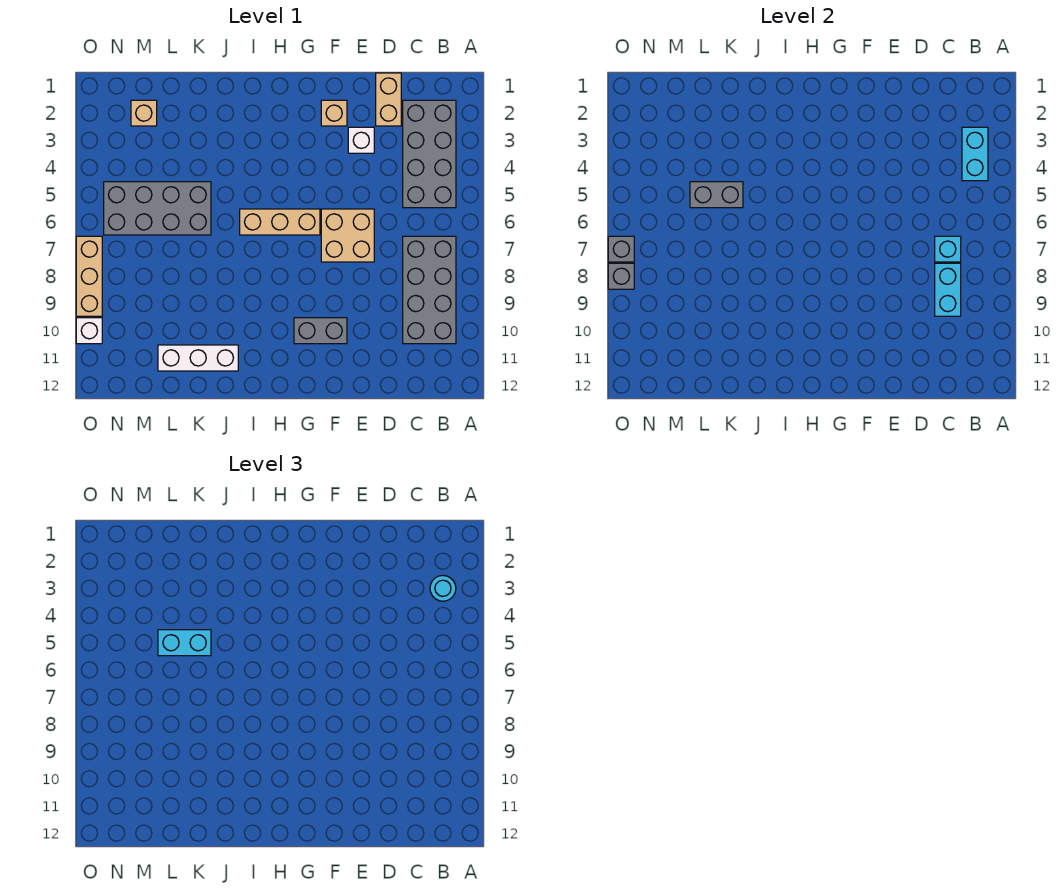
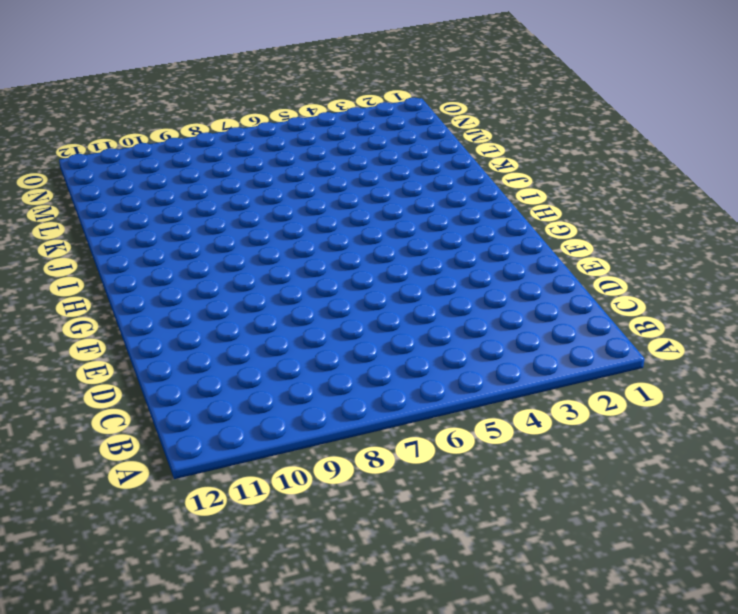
none -> grey brick B2:C5 level 1
none -> grey brick B7:C10 level 1
none -> tan brick D1:D2 level 1

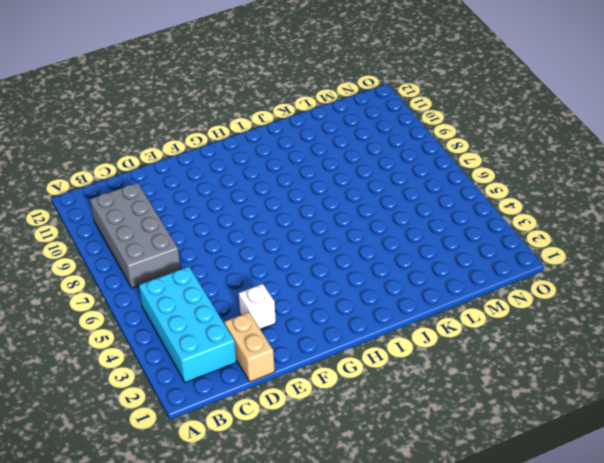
cyan brick B2:C5 level 1 -> grey brick B2:C5 level 1
none -> tan brick E6:F7 level 1
none -> tan brick F2 level 1
none -> grey brick F10:G10 level 1

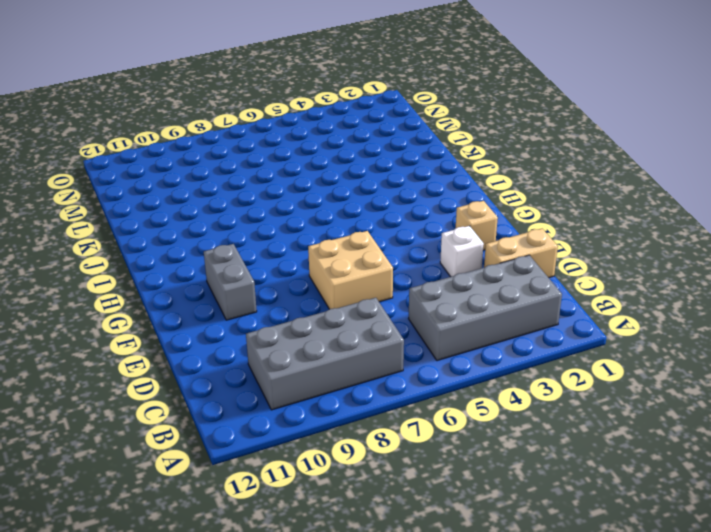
none -> tan brick G6:I6 level 1
none -> white brick J11:L11 level 1
none -> grey brick K5:N6 level 1

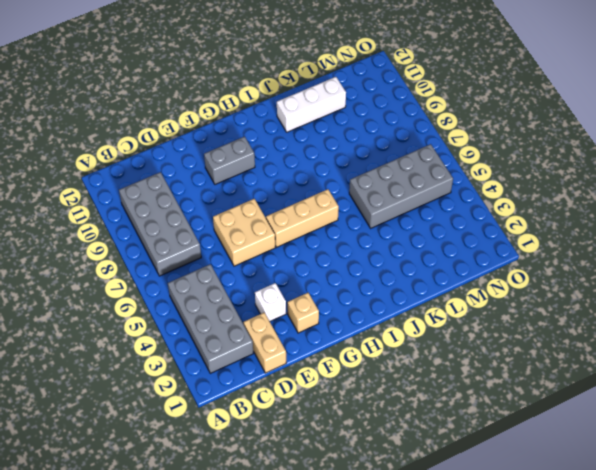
none -> tan brick M2 level 1
none -> tan brick O7:O9 level 1
none -> white brick O10 level 1

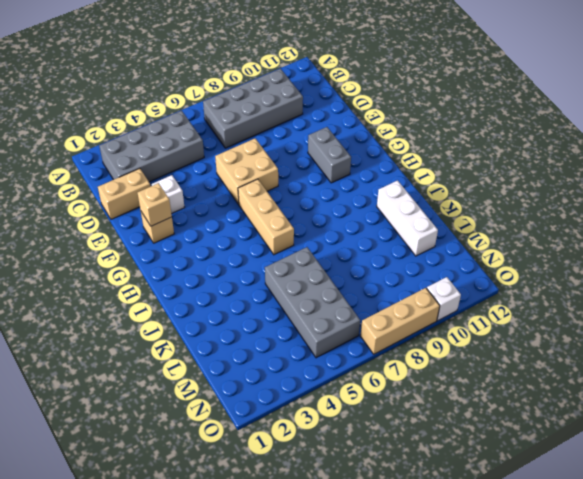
tan brick F2 level 2 -> tan brick M2 level 1
none -> cyan brick B3:B4 level 2
none -> cyan brick C7 level 2
none -> cyan brick C8:C9 level 2

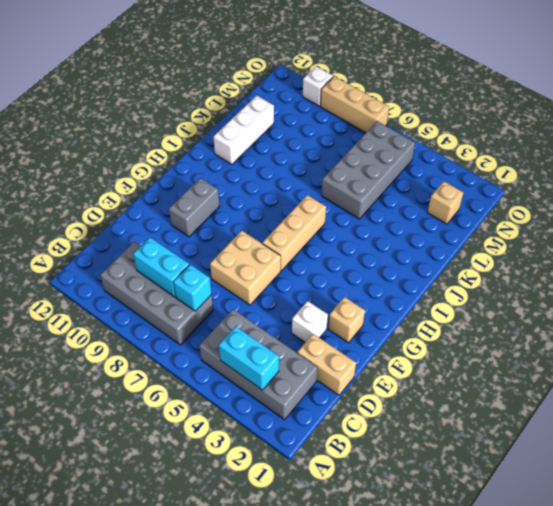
none -> grey brick K5:L5 level 2
none -> grey brick O7 level 2
none -> grey brick O8 level 2

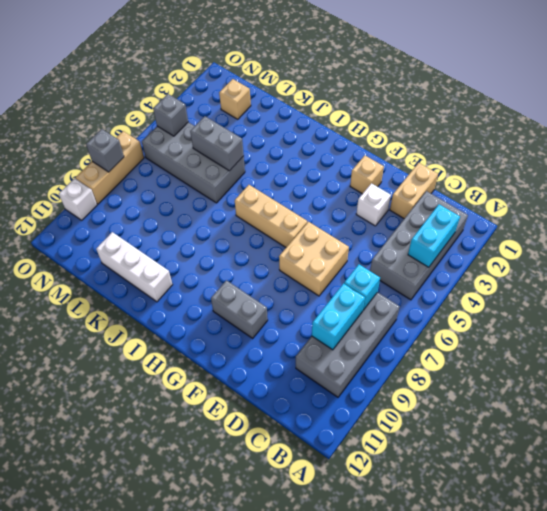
grey brick N5 level 2 -> grey brick O7 level 2
none -> cyan round brick B3 level 3
none -> cyan brick K5:L5 level 3

